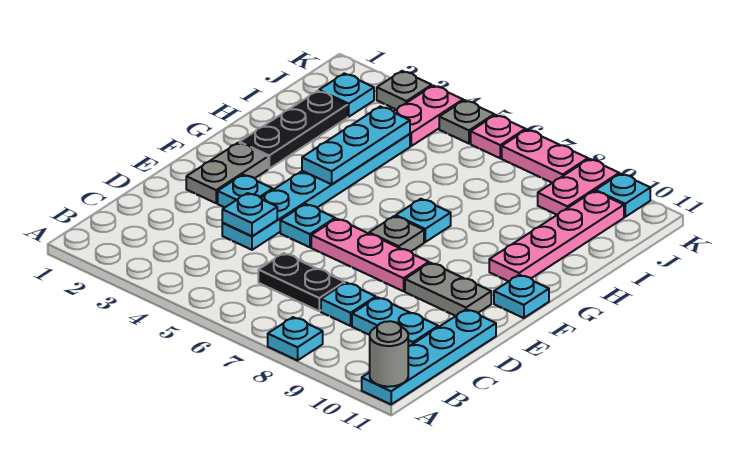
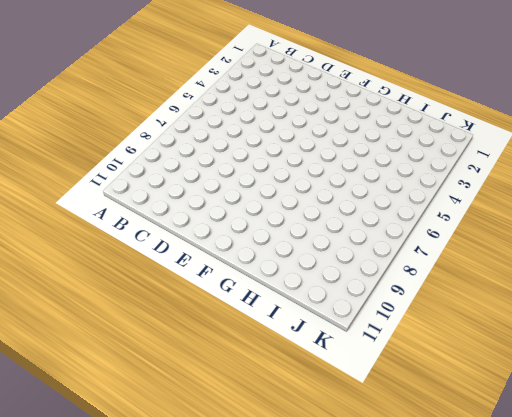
none -> cyan plate A8 level 1
none -> cyan plate A11:D11 level 1
none -> black plate C6:C7 level 1

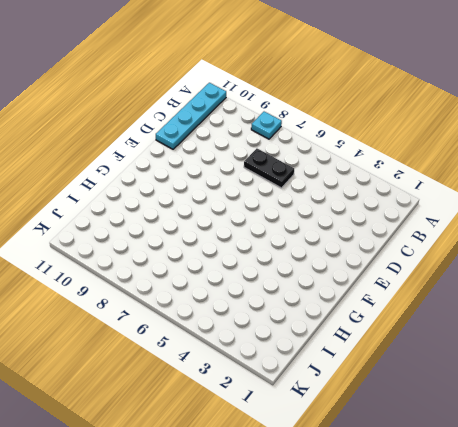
none -> cyan plate C8 level 1
none -> cyan plate C9:C10 level 1
none -> cyan plate D4:I4 level 1

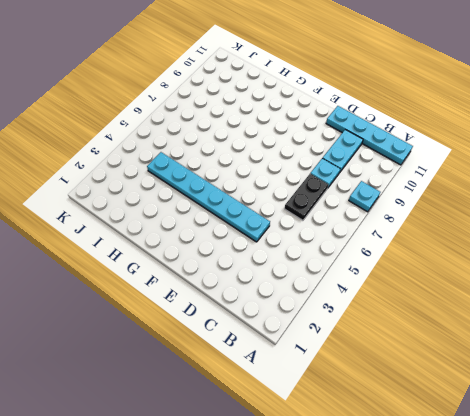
none -> grey plate E2:F2 level 1
none -> cyan plate E3 level 1
none -> cyan plate E5 level 1

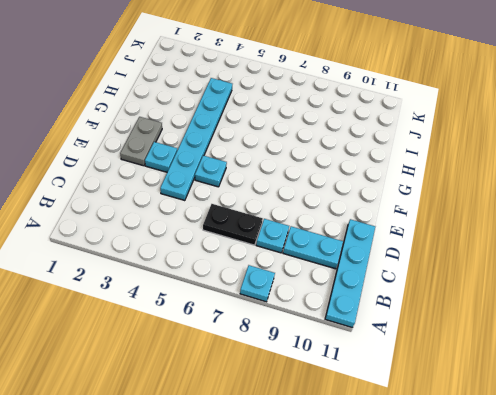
none -> pink plate E6:E8 level 1
none -> grey plate E9:E10 level 1
none -> grey plate F7 level 1

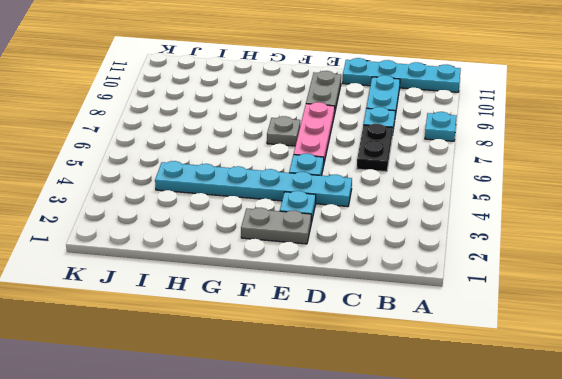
none -> cyan plate F11 level 1
none -> black plate G2:I2 level 1
none -> cyan plate G7 level 1

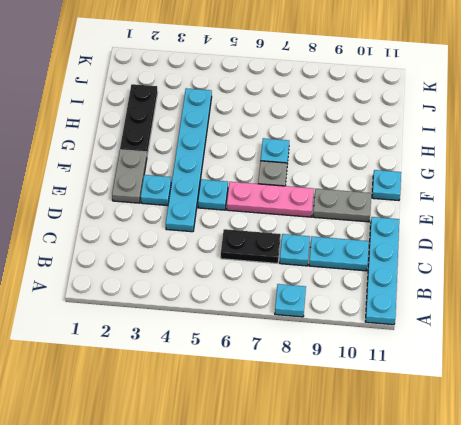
none -> pink plate G10:J10 level 1
none -> cyan plate J2 level 1
none -> pink plate J4:K4 level 1

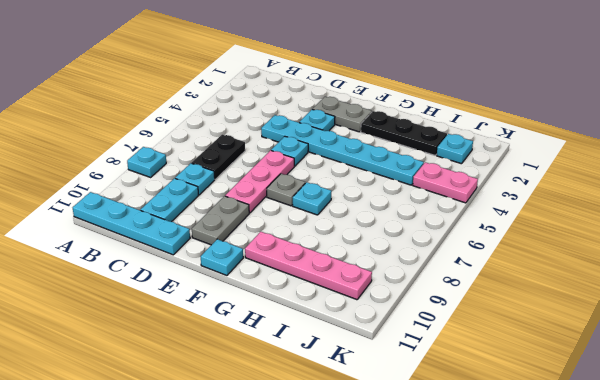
none -> pink plate J9:K9 level 1
none -> grey plate K3 level 1
none -> grey plate K5 level 1

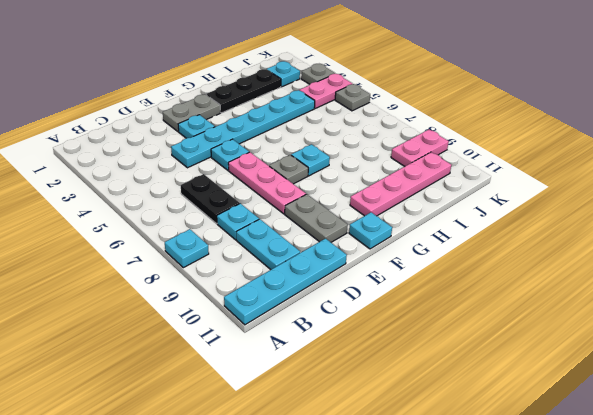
none -> pink plate K6 level 1
none -> pink plate K7:K8 level 1
none -> cyan plate K10 level 1

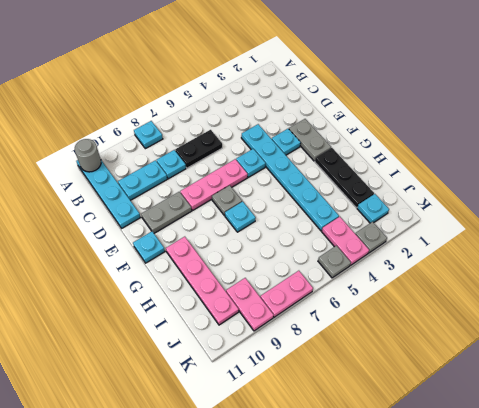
none -> pink plate K6 level 1
none -> cyan plate K10 level 1
none -> cyan plate D4 level 2

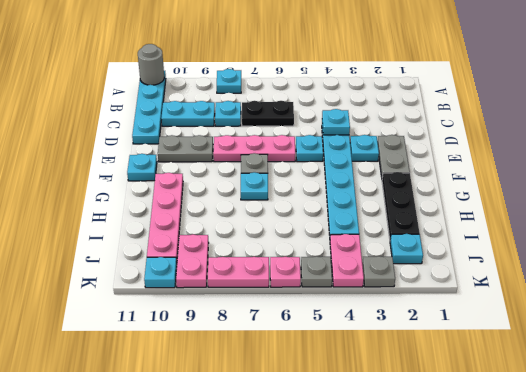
none -> cyan plate G4:I4 level 2

